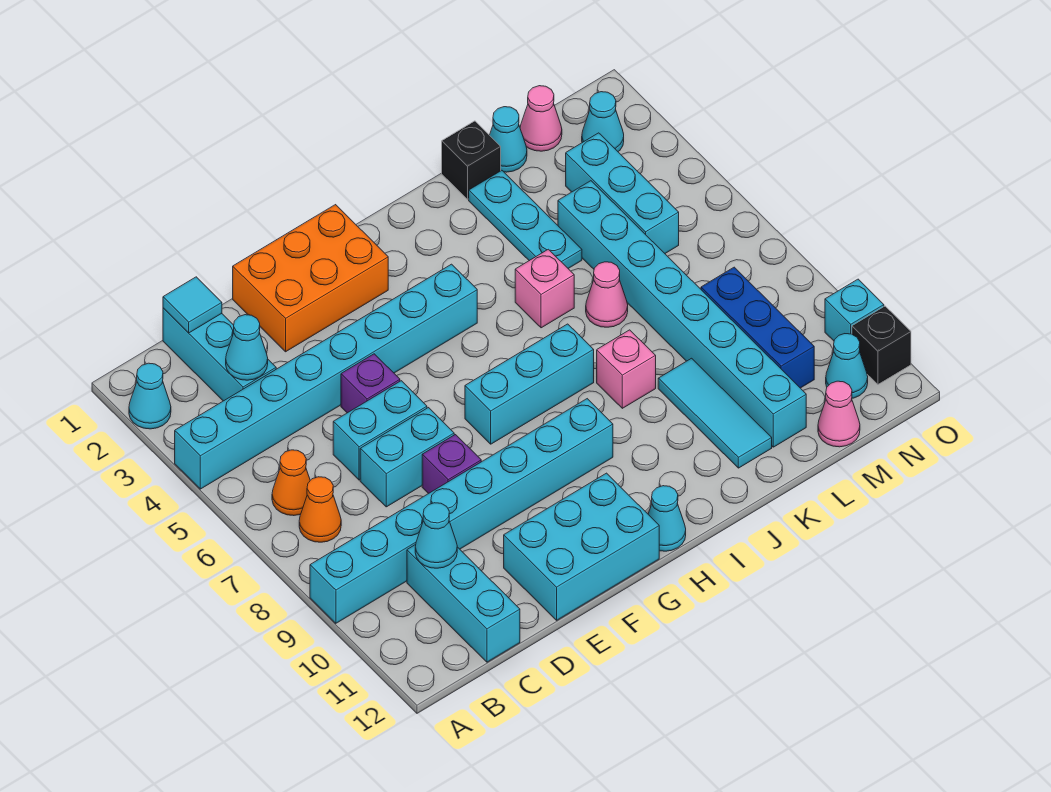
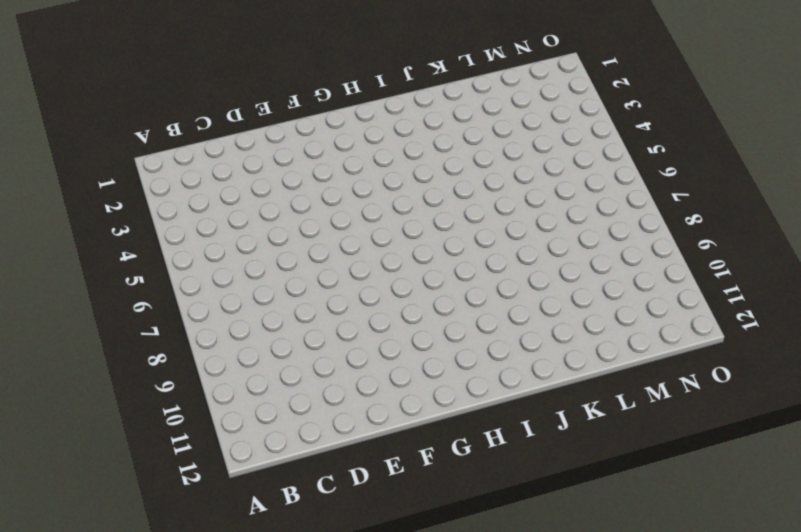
none -> cyan cone A2 level 1
none -> cyan brick A4:H4 level 1
none -> cyan brick A9:H9 level 1
none -> orange cone B6 level 1

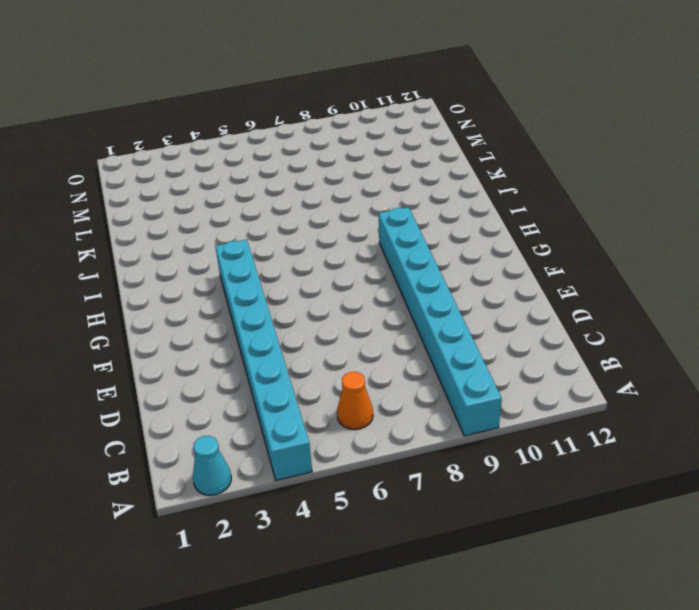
none -> orange cone B7 level 1
none -> cyan brick C1:C3 level 1
none -> cyan brick C10:C12 level 1
none -> cyan brick D6:E6 level 1

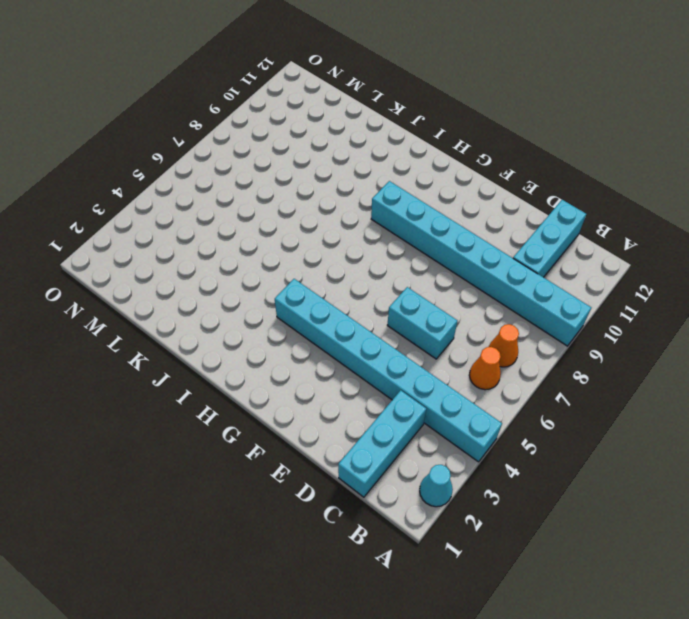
none -> cyan brick D7:E7 level 1
none -> orange brick E1:G2 level 1
none -> purple brick E5 level 1
none -> purple brick E8 level 1

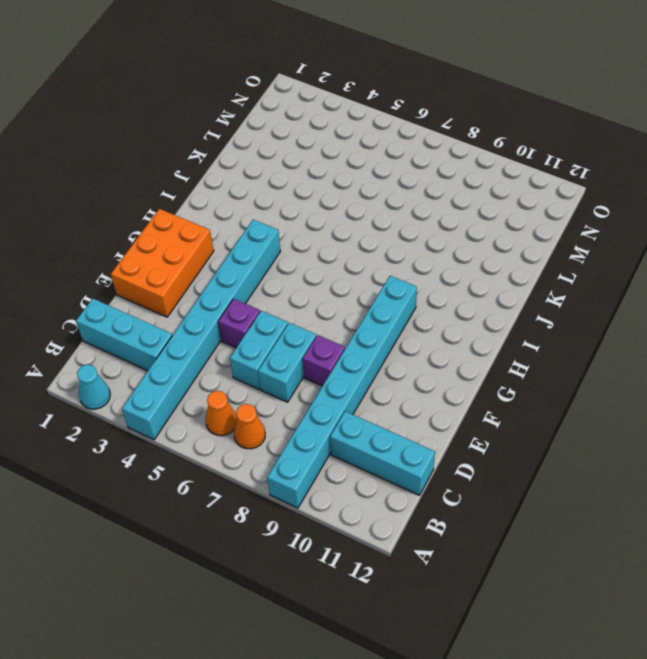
none -> cyan brick E11:G12 level 1
none -> cyan brick G7:I7 level 1
none -> cyan cone H12 level 1
none -> pink brick J5 level 1

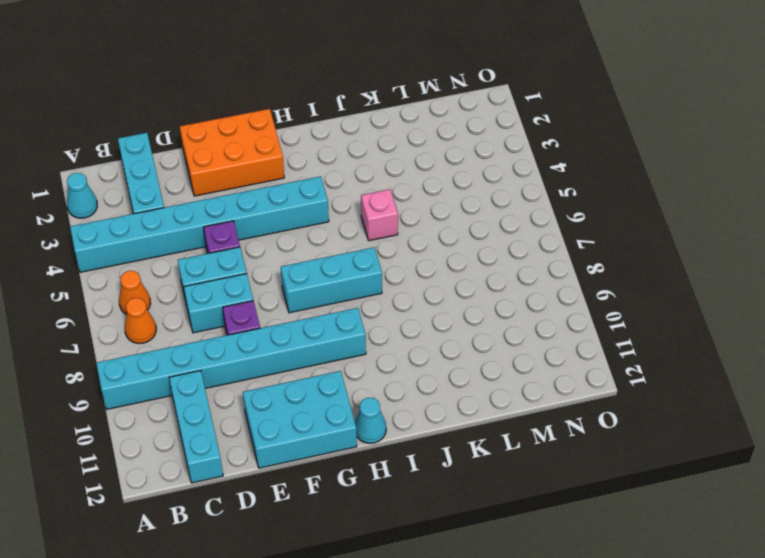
none -> pink brick J8 level 1
none -> black brick K1 level 1
none -> cyan plate K2:K4 level 1
none -> pink cone K6 level 1

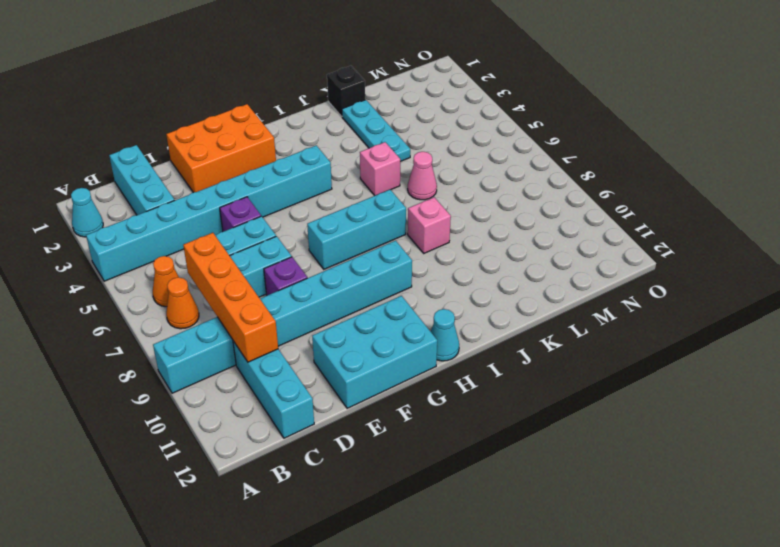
orange brick C7:C10 level 2 -> cyan cone C10 level 2
none -> cyan tile K9:K11 level 1
none -> cyan cone L1 level 1
none -> cyan brick L4:L11 level 1
none -> pink cone M1 level 1

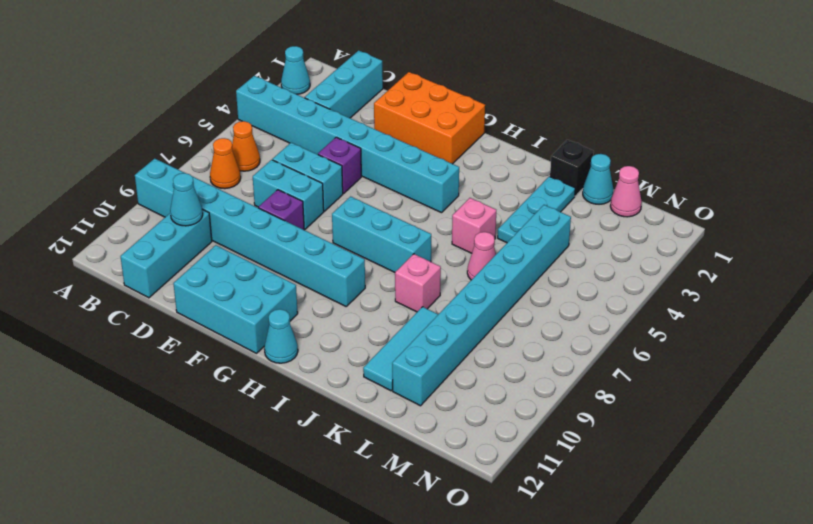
none -> cyan brick M3:M5 level 1
none -> blue brick M8:M10 level 1
none -> pink cone M12 level 1
none -> cyan cone N2 level 1

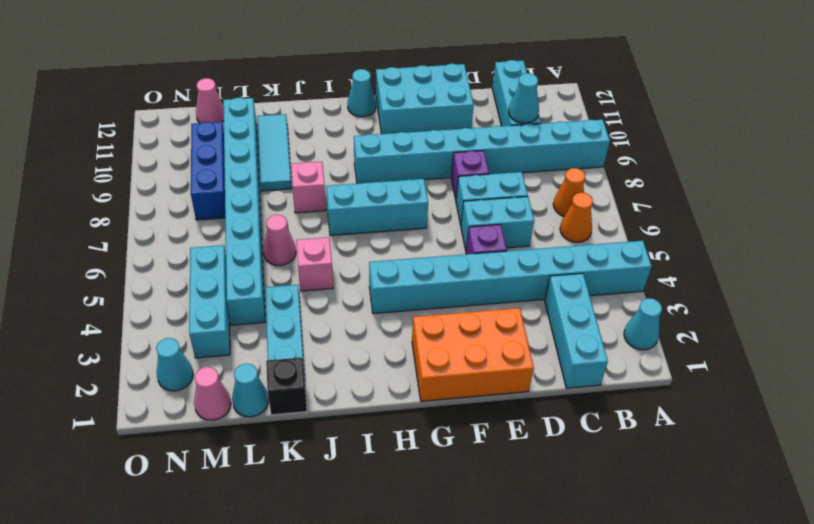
none -> cyan cone N11 level 1
none -> cyan brick O10 level 1
none -> black brick O11 level 1
none -> cyan tile C1 level 2

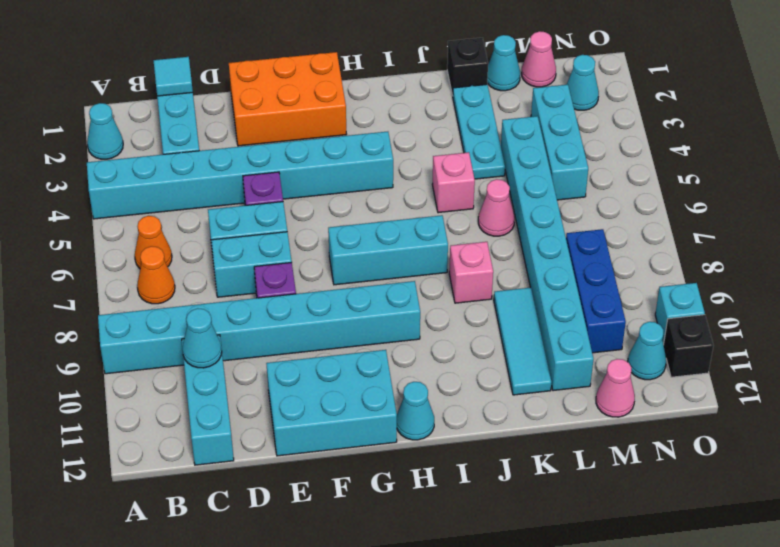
none -> cyan cone C3 level 2

